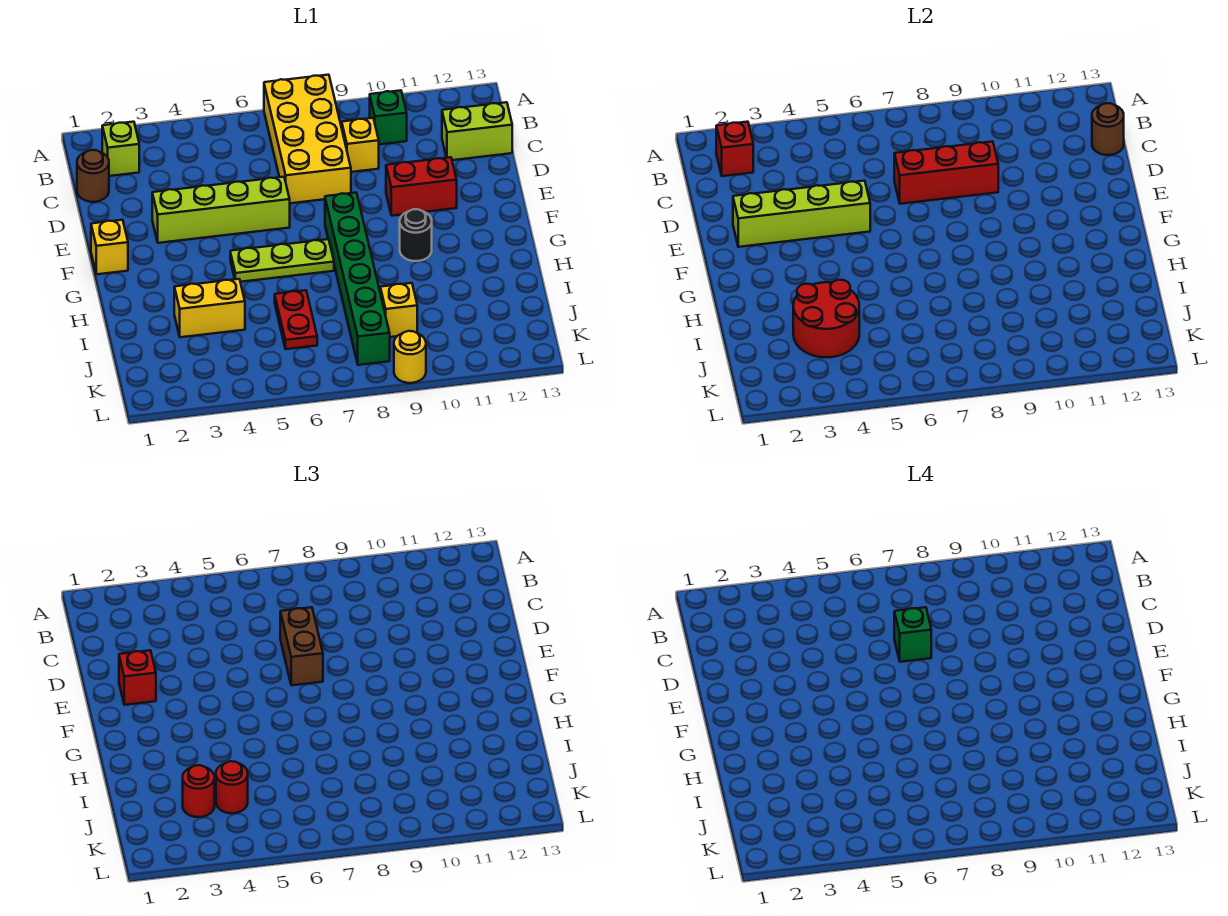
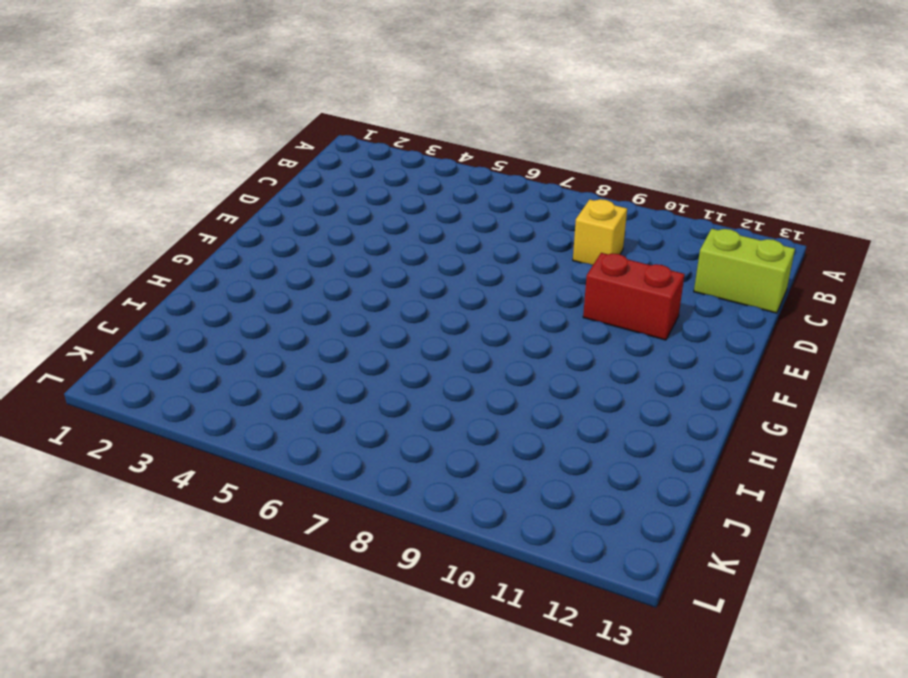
none -> yellow brick A7:D8 level 1
none -> lime brick B2 level 1
none -> green brick B10 level 1

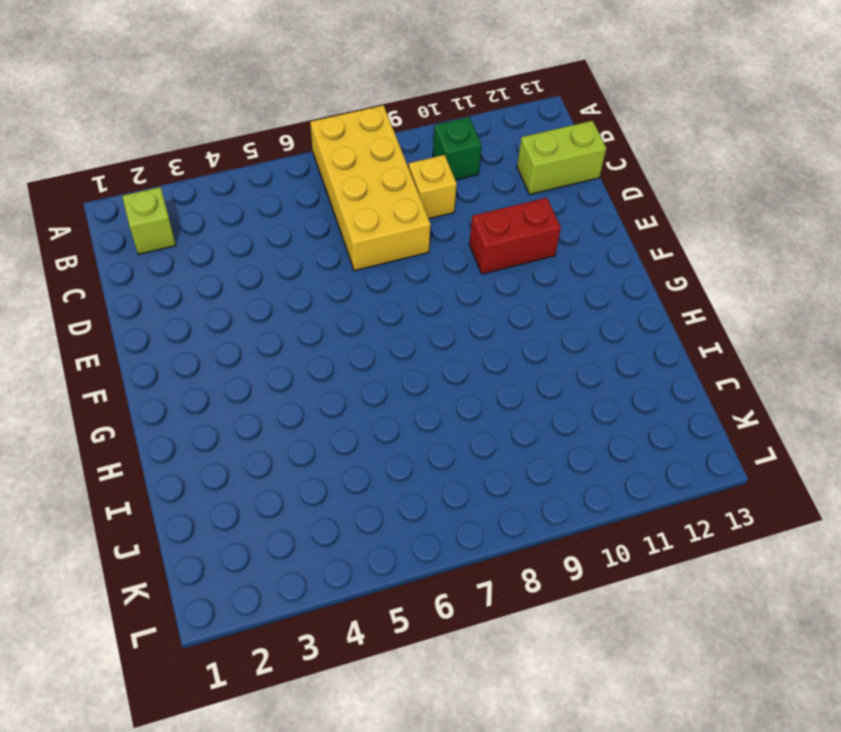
none -> brown round brick C1 level 1
none -> lime brick E3:E6 level 1
none -> yellow brick F1 level 1

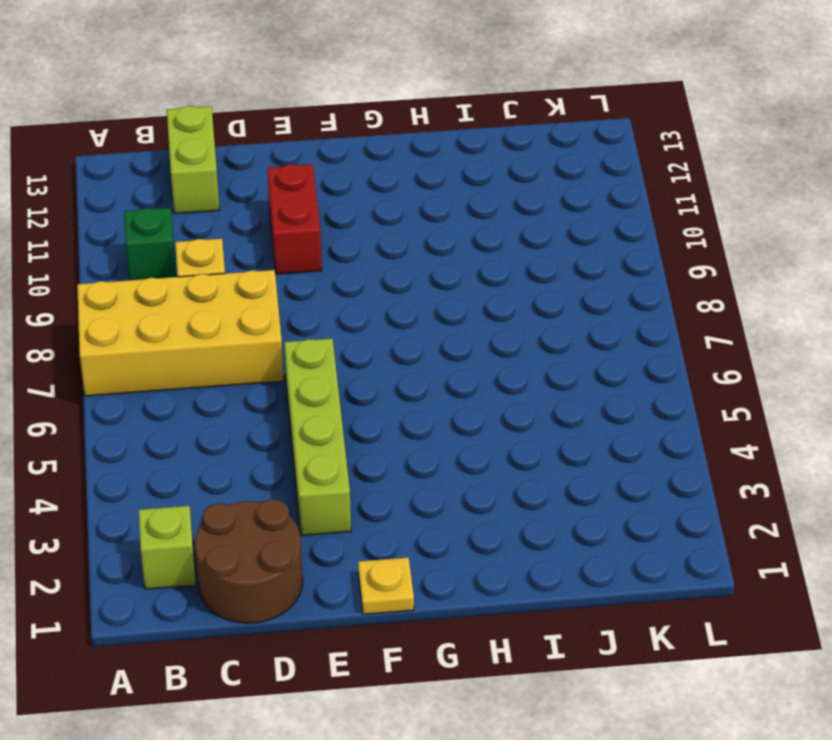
brown round brick C1:D2 level 1 -> brown round brick C1 level 1
yellow plate F1 level 1 -> yellow brick F1 level 1
none -> green brick F8:K8 level 1
none -> lime plate G5:G7 level 1
none -> black round brick G10 level 1

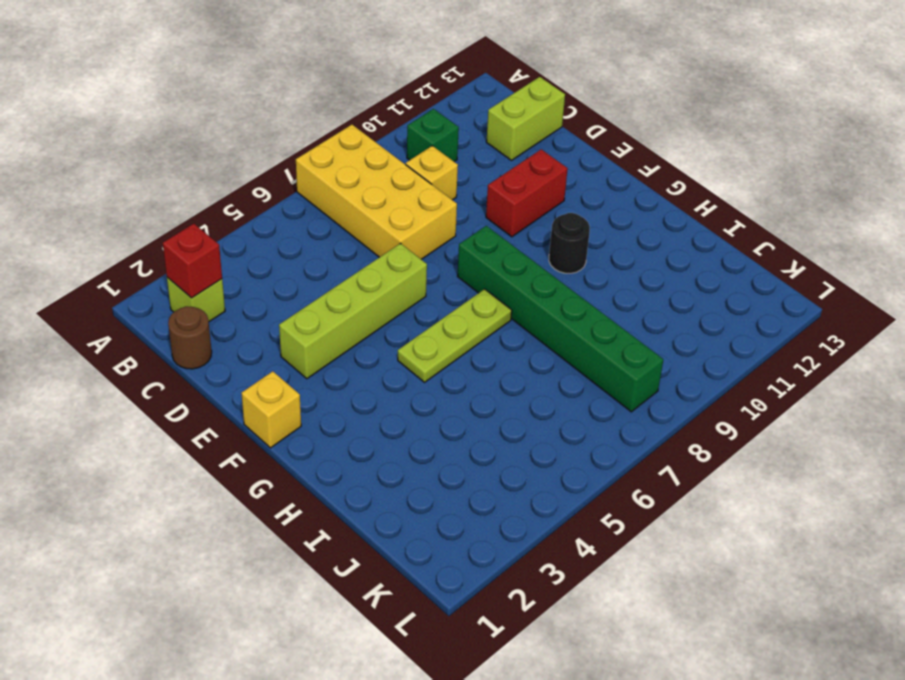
none -> yellow brick I3:I4 level 1
none -> red plate I6:J6 level 1
none -> yellow brick J9 level 1

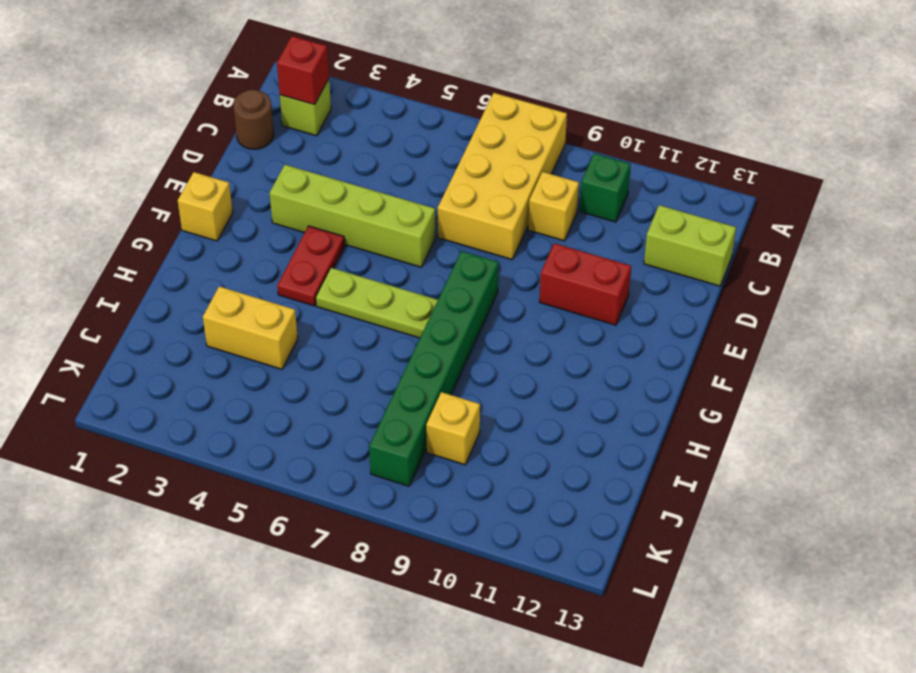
red plate F4:G4 level 1 -> red plate I6:J6 level 1
none -> black round brick G10 level 1
none -> yellow round brick L9 level 1
none -> brown round brick C13 level 2

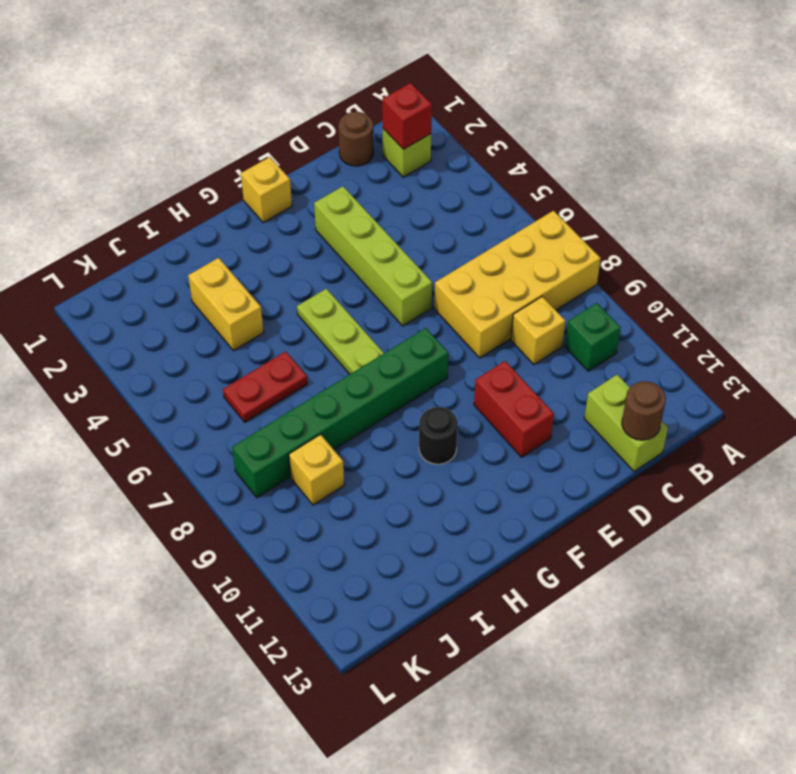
none -> yellow round brick L9 level 1
none -> red brick D7:D9 level 2
none -> lime brick E2:E5 level 2

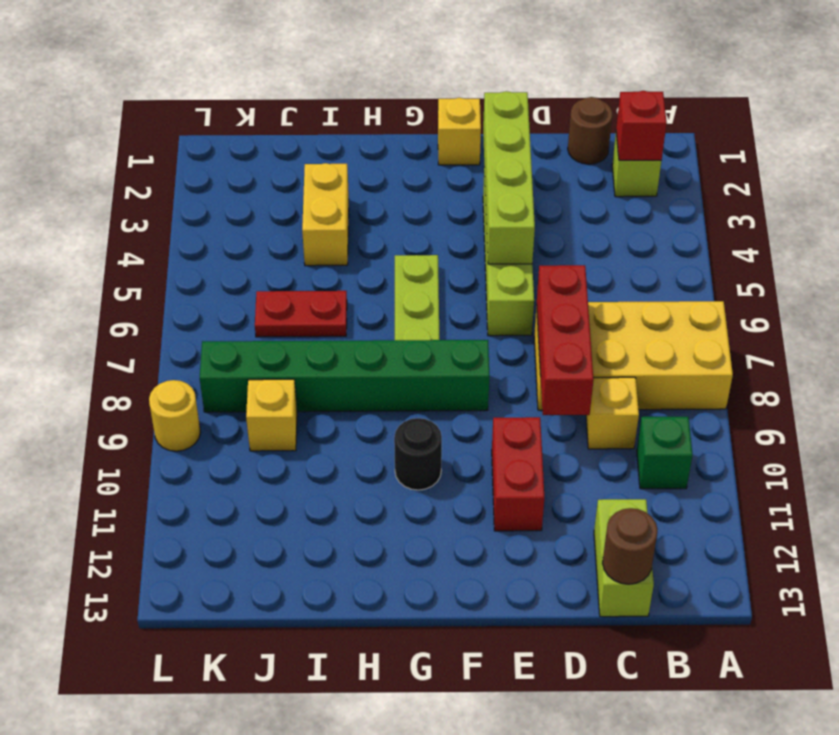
none -> red round brick I3:J4 level 2
none -> brown brick D7:E7 level 3
none -> red brick E2 level 3

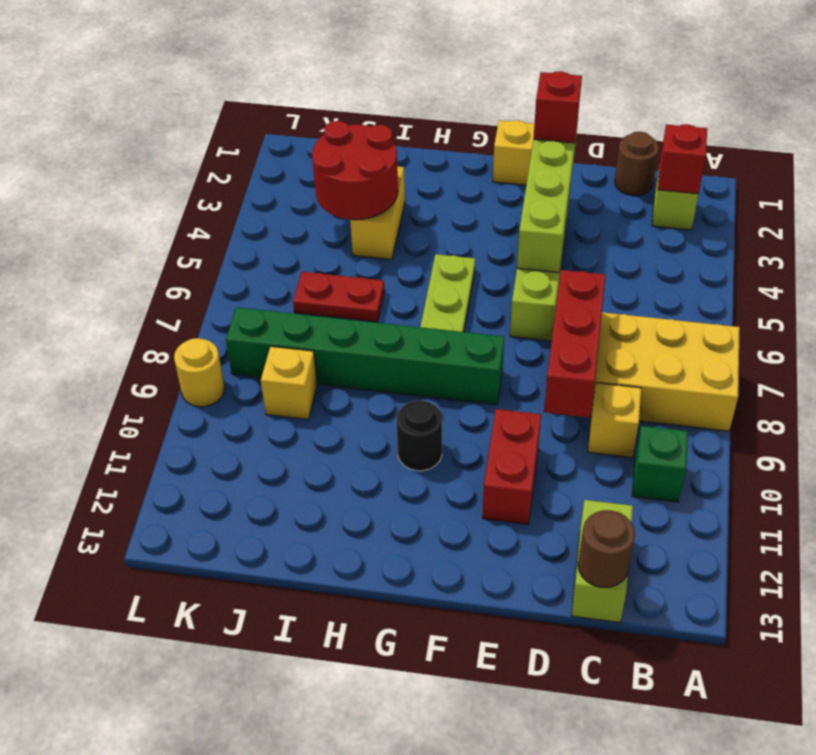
none -> brown brick D7:E7 level 3
none -> red round brick J3 level 3
none -> red round brick J4 level 3

